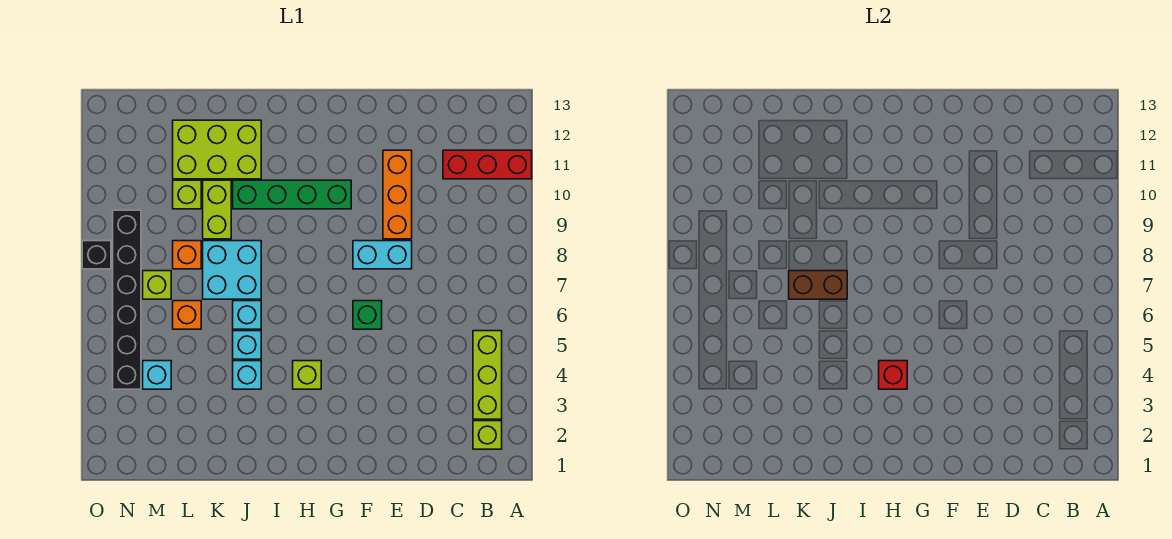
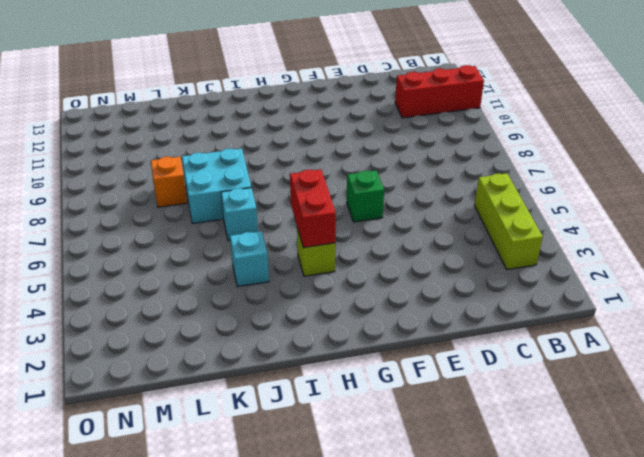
red brick H4:H5 level 2 -> red brick H4 level 2
none -> lime brick B2 level 1
none -> cyan brick E8:F8 level 1
none -> orange brick E9:E11 level 1

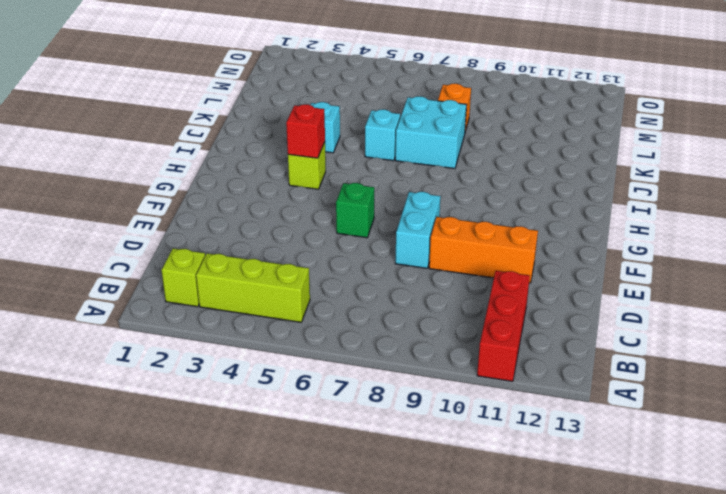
none -> green brick G10:J10 level 1
none -> cyan brick J5 level 1
none -> lime brick J11:L12 level 1

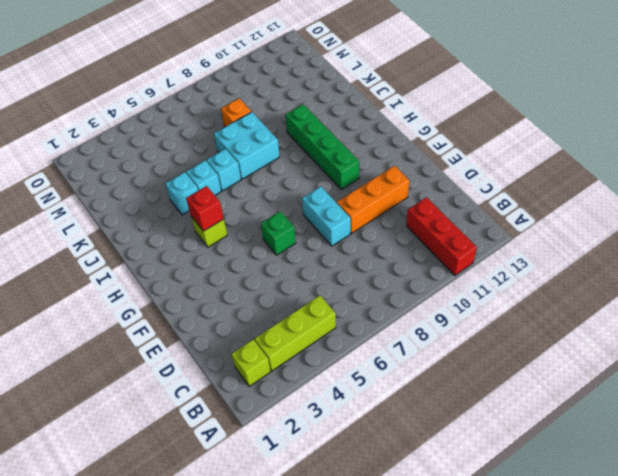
none -> lime brick J11:L12 level 1
none -> lime brick K9:K10 level 1
none -> orange brick L6 level 1

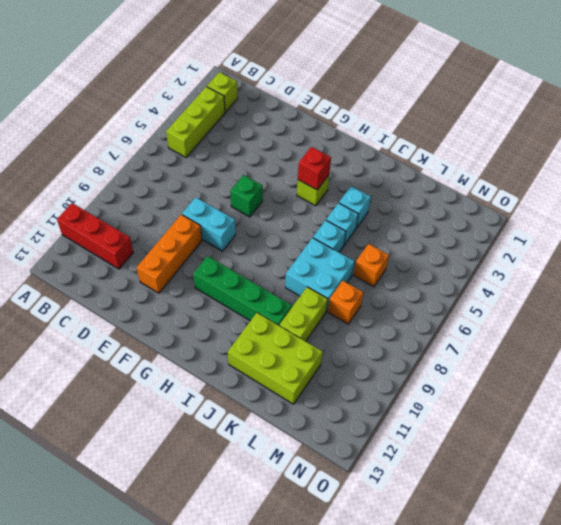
none -> lime brick L10 level 1
none -> cyan brick M4 level 1
none -> lime brick M7 level 1

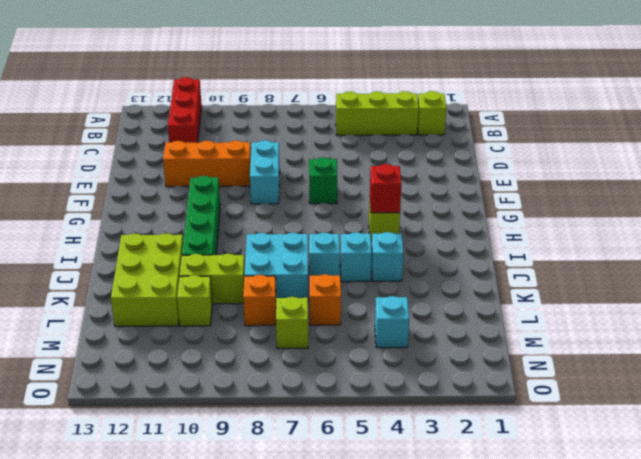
none -> black brick N4:N9 level 1
none -> black brick O8 level 1
none -> brown brick J7:K7 level 2

